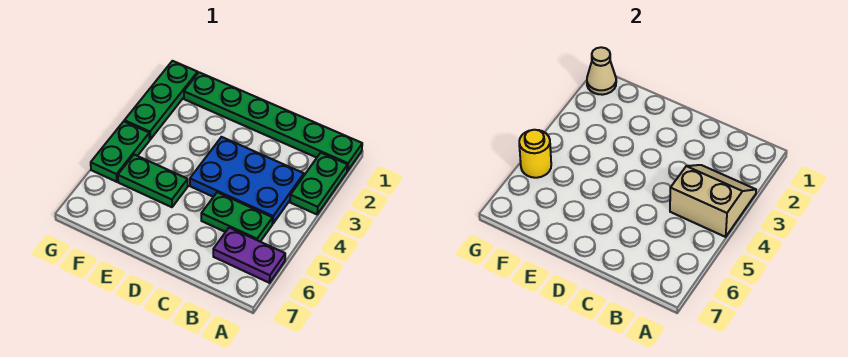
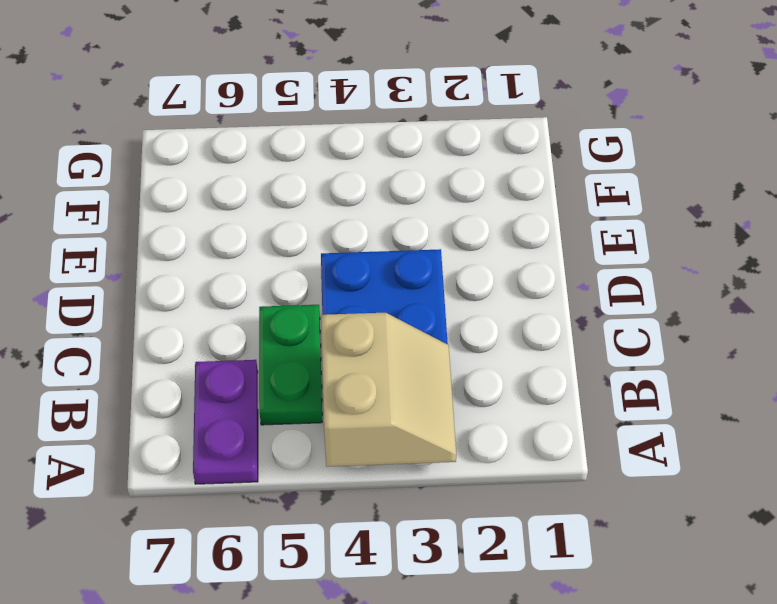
none -> green plate A1:F1 level 1
none -> green plate A2:A3 level 1

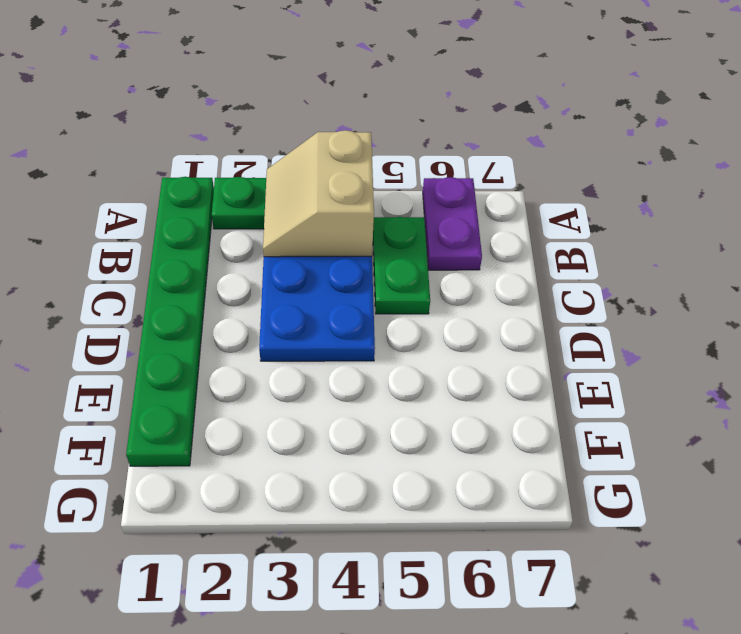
none -> green plate E5:F5 level 1
none -> green plate G1:G3 level 1

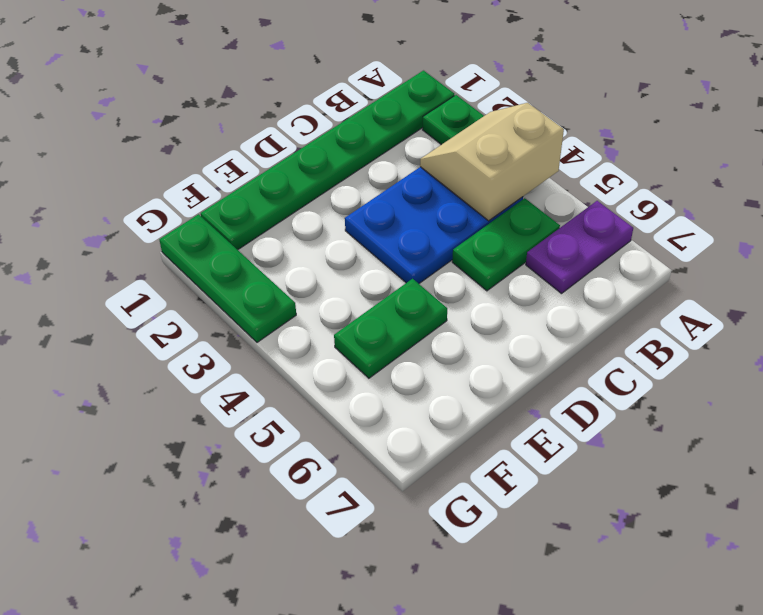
none -> green plate G4:G5 level 1
none -> tan cone G1 level 2

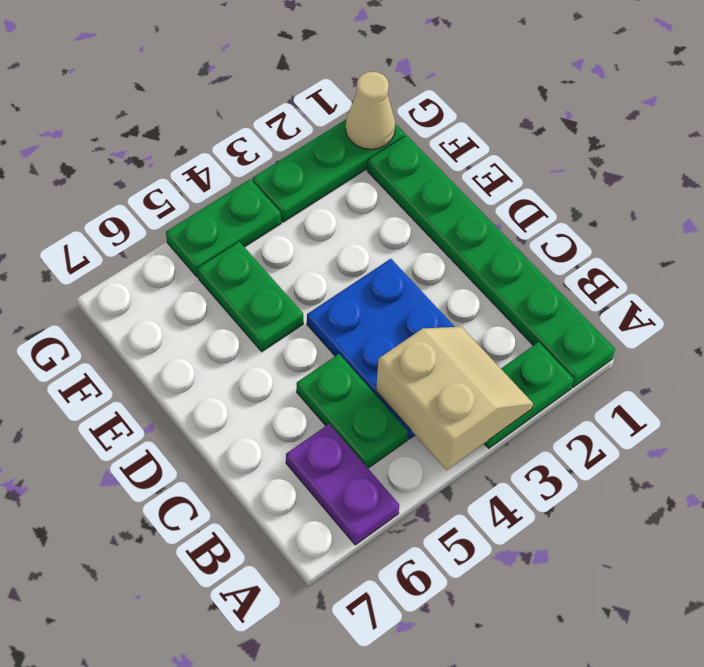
none -> yellow round brick G5 level 2

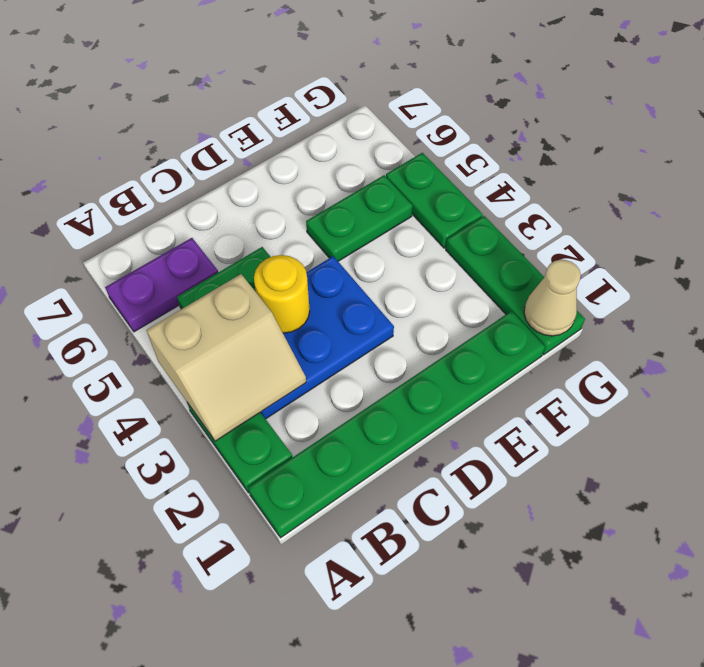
yellow round brick C4 level 2 -> yellow round brick G5 level 2

